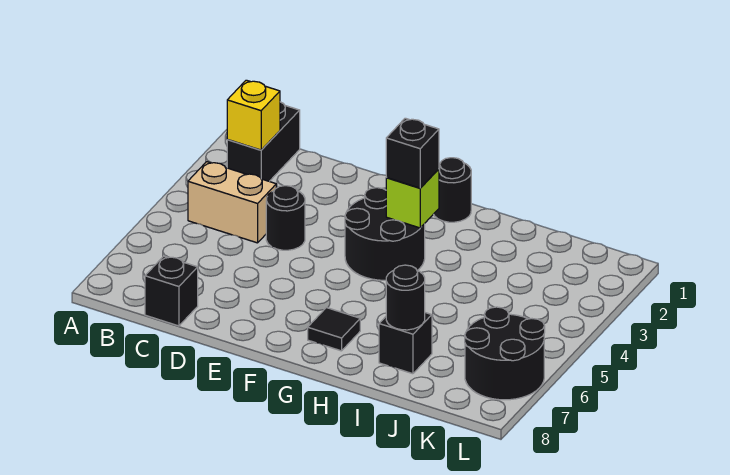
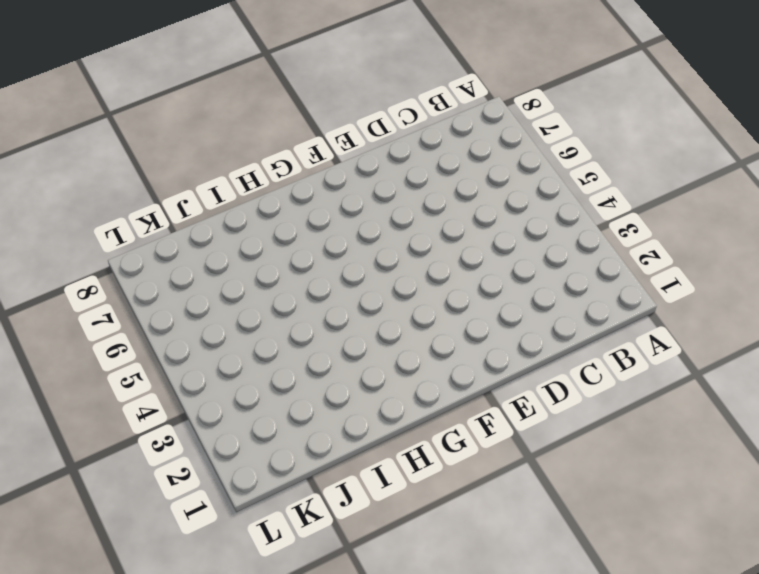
none -> black brick B1:B2 level 1
none -> tan brick B4:C4 level 1
none -> black brick C8 level 1

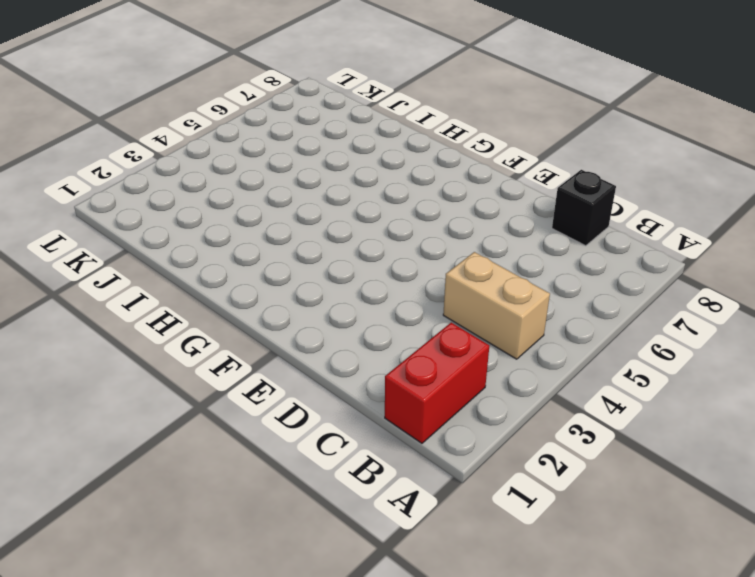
red brick B1:B2 level 1 -> black brick B1:B2 level 1
none -> black round brick D4 level 1
none -> black round brick F3:G4 level 1
none -> black round brick G1 level 1

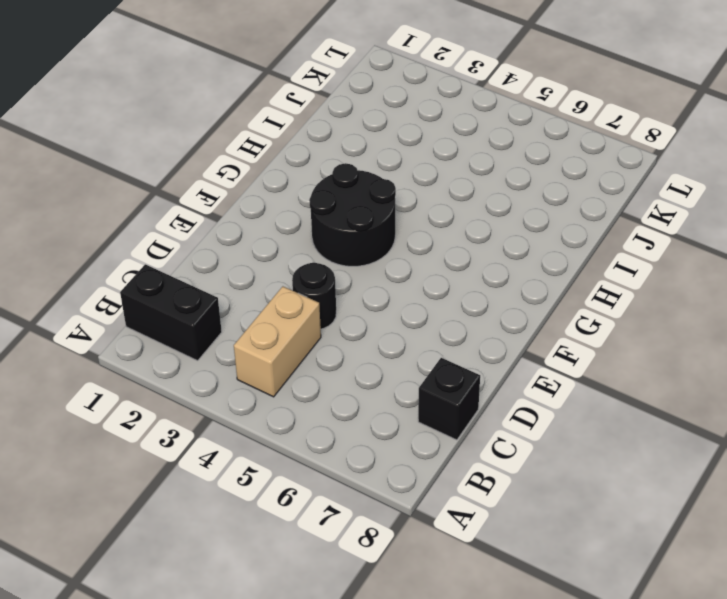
none -> black round brick G1 level 1
none -> black tile G7 level 1
none -> black brick I7 level 1

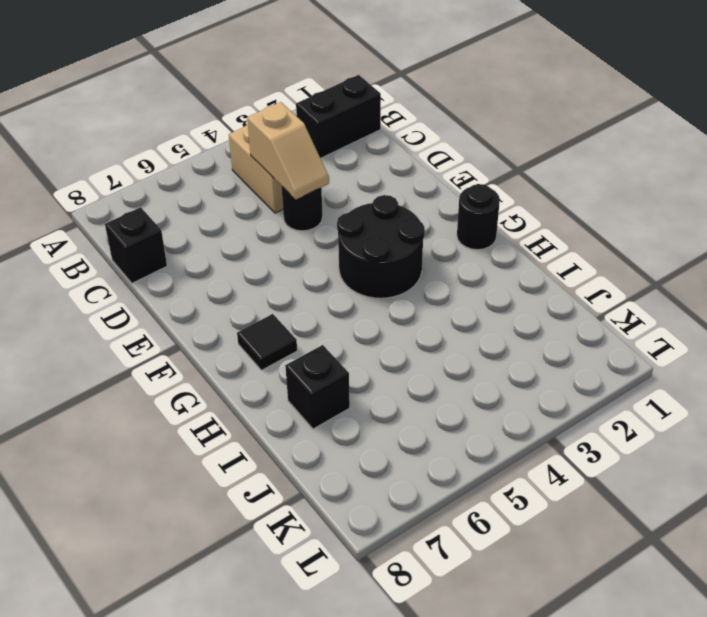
tan slope C4:D4 level 2 top C -> none
none -> black round brick K6:L7 level 1
none -> yellow brick B2 level 2
none -> lime brick G3 level 2

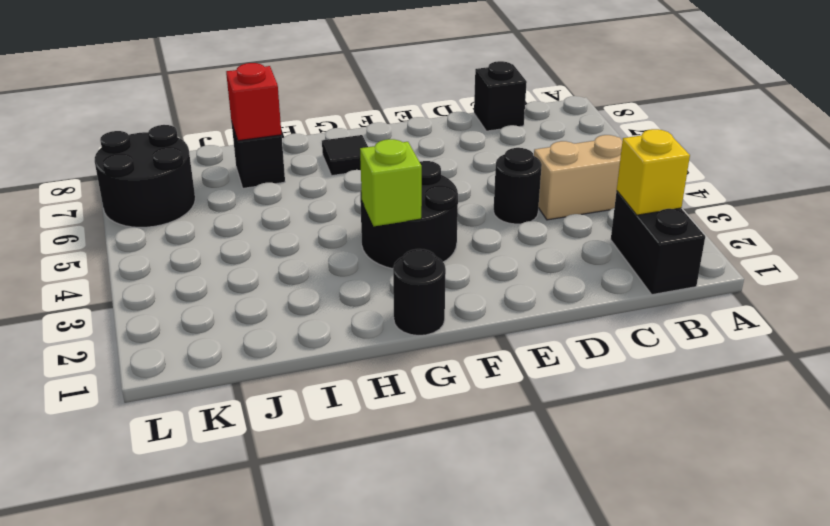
red brick I7 level 2 -> black round brick I7 level 2
none -> black brick G3 level 3

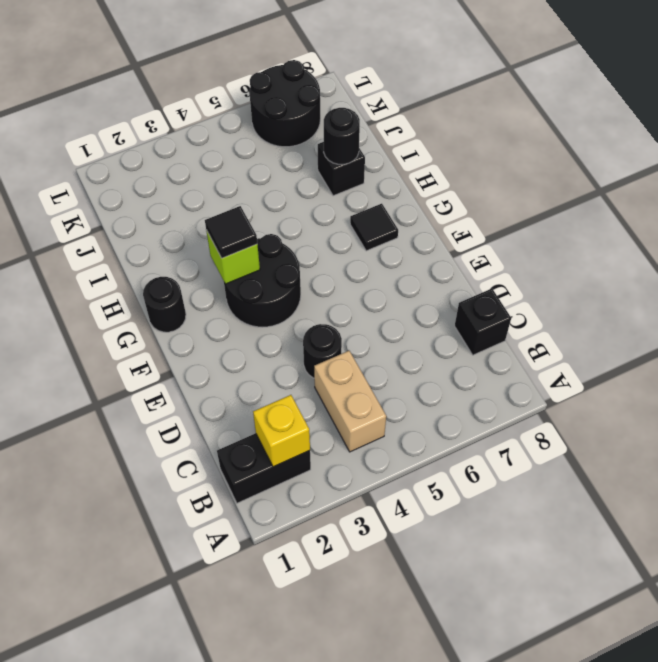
black tile G3 level 3 -> black brick G3 level 3

